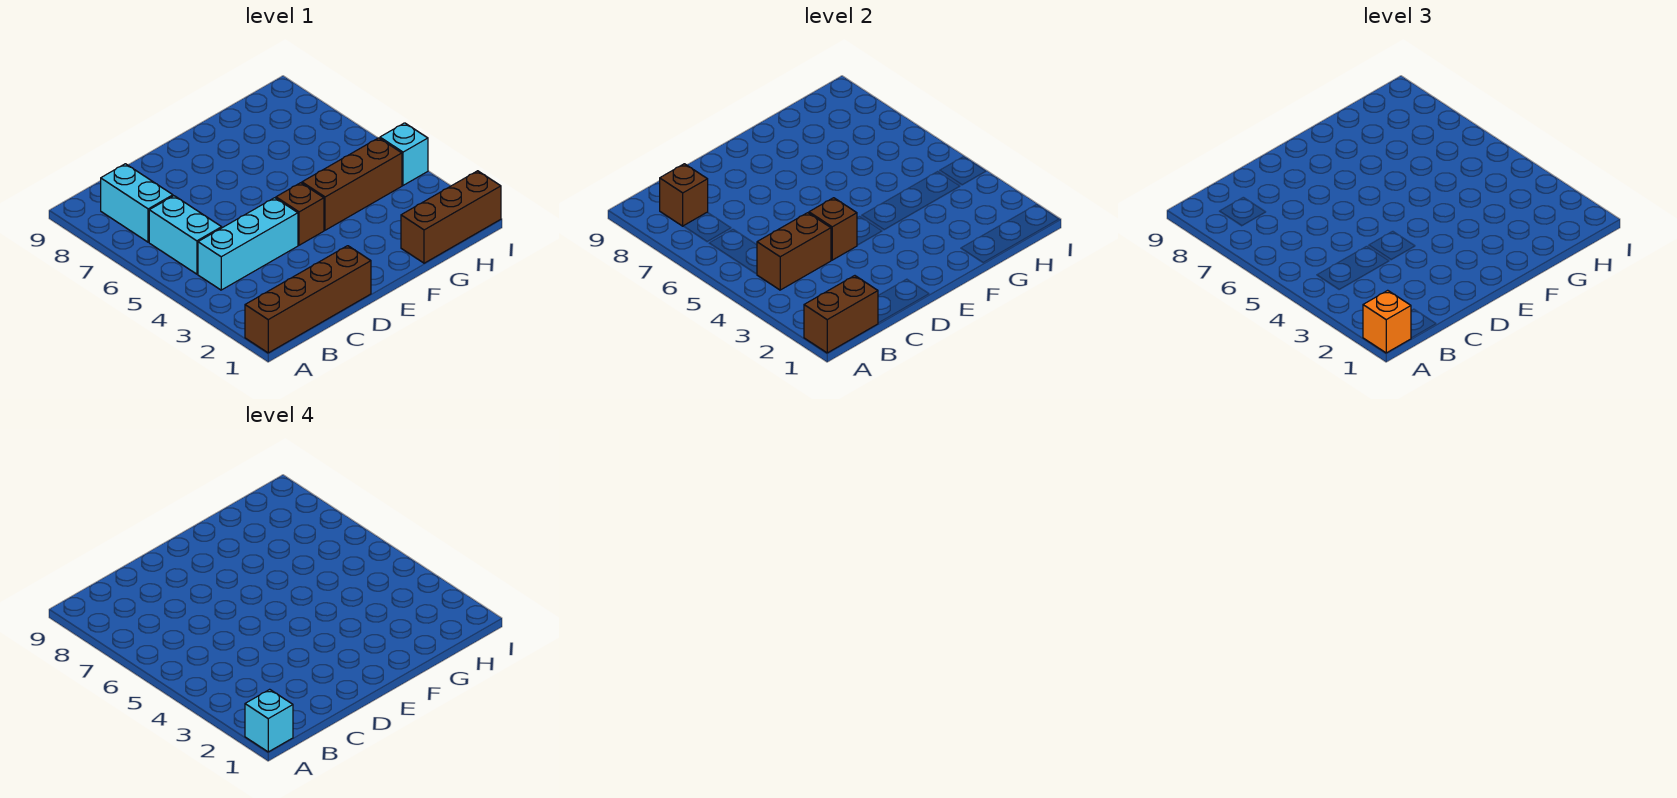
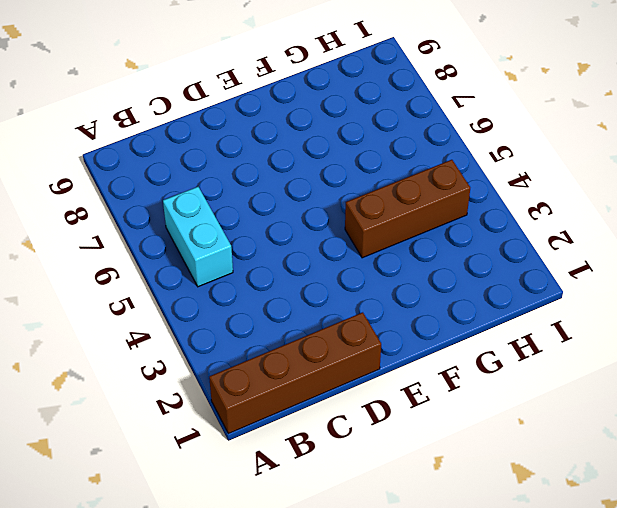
none -> cyan brick B4:D4 level 1
none -> cyan brick B7:B8 level 1
none -> brown brick E4 level 1

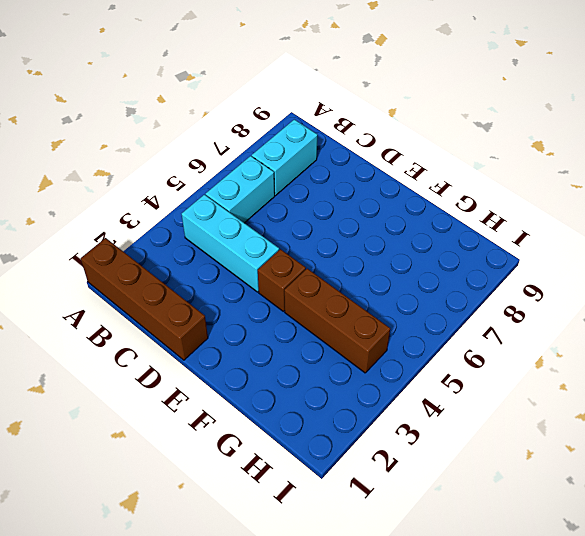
none -> brown brick G1:I1 level 1
none -> cyan brick I4 level 1
none -> brown brick A1:B1 level 2

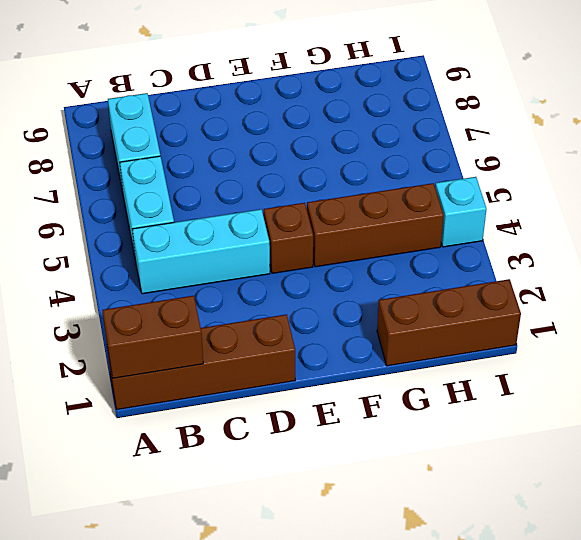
none -> brown brick B4:C4 level 2
none -> brown brick B8 level 2
none -> brown brick D4 level 2

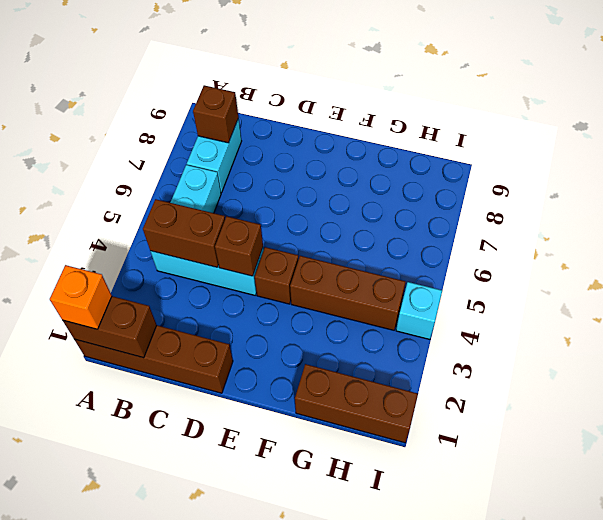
none -> cyan brick A1 level 4

